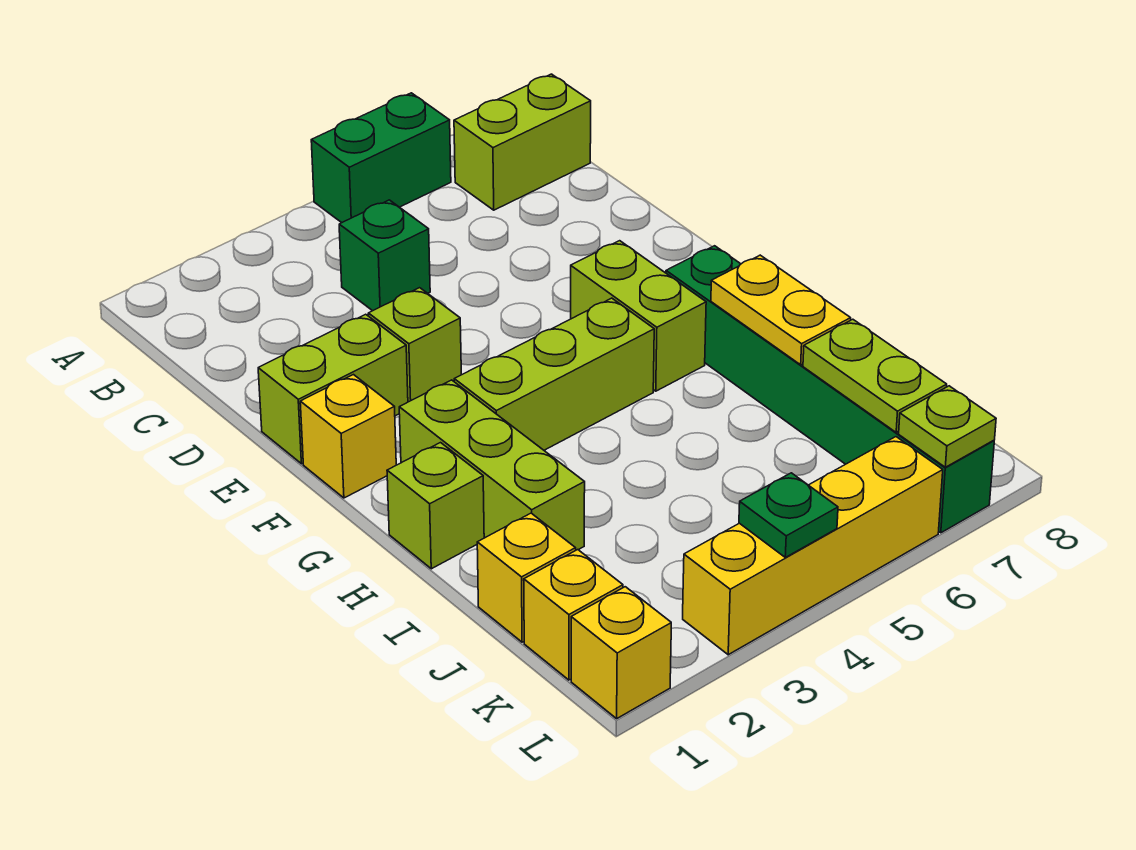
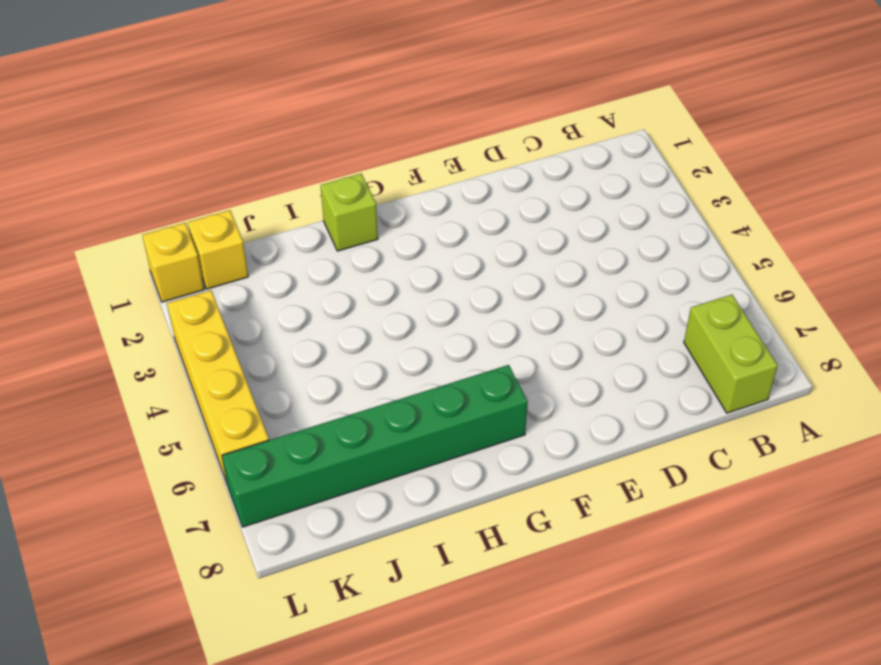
none -> green brick A5:A6 level 1
none -> green brick C4 level 1
none -> lime brick E1:E2 level 1

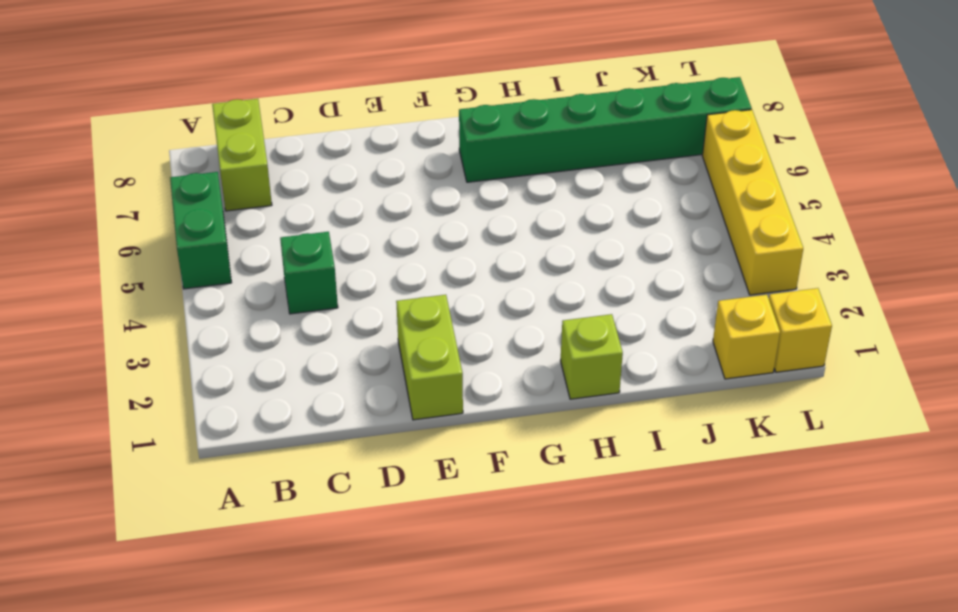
none -> lime brick E3 level 1
none -> yellow brick F1 level 1
none -> lime brick F6:G6 level 1

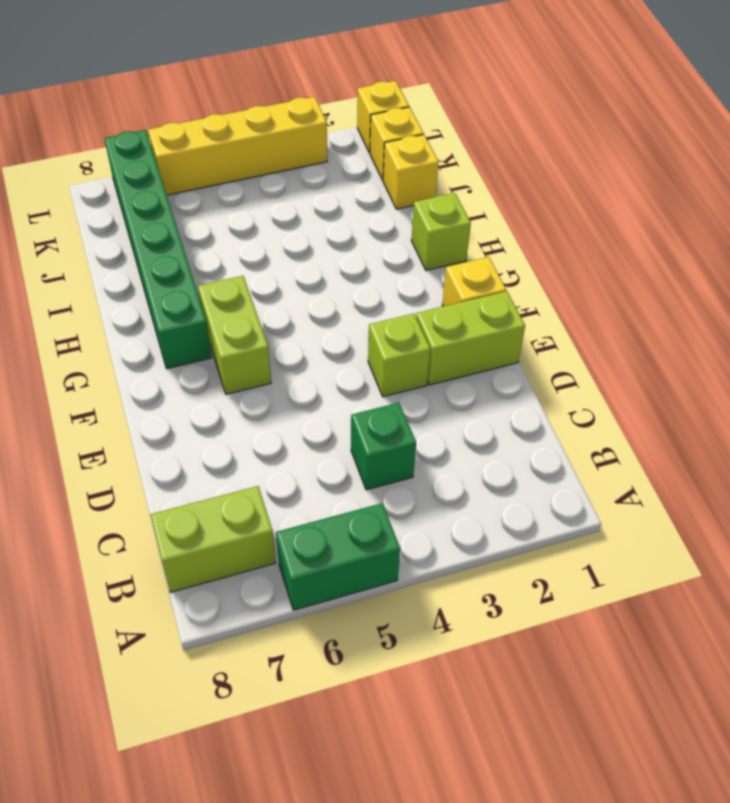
none -> lime brick G2:I2 level 1
none -> lime brick G3:G5 level 1
none -> yellow plate H7:I7 level 2

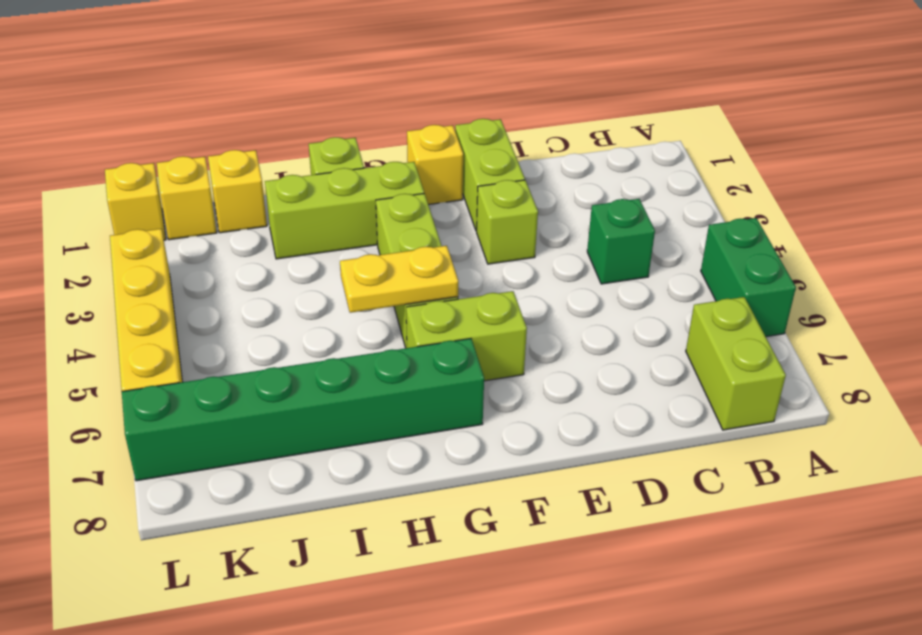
yellow plate G5:H5 level 2 -> yellow plate H7:I7 level 2
none -> lime plate J7:K7 level 2
none -> green plate L4 level 2
none -> lime plate L7 level 2

